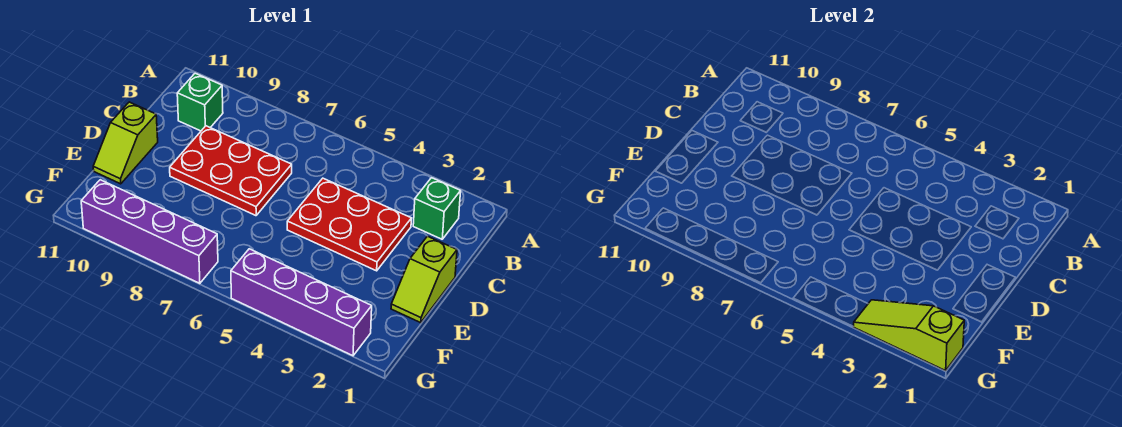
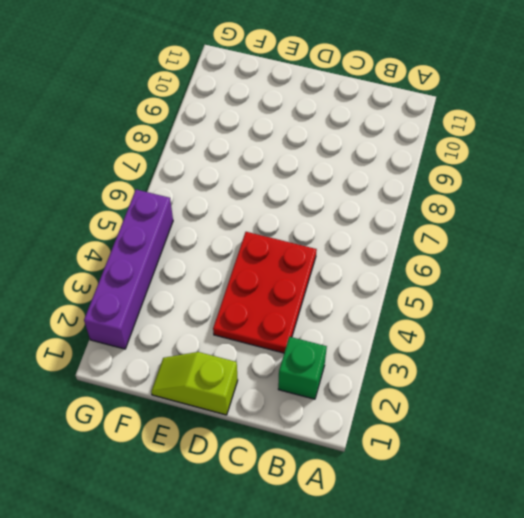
none -> green brick B10 level 1
none -> red plate C7:D9 level 1

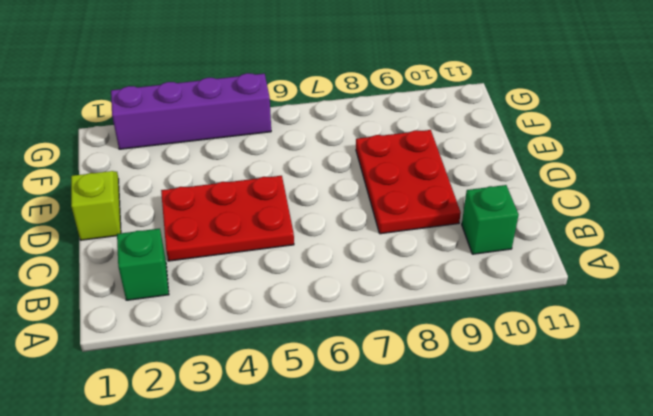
red plate C8:E9 level 1 -> red plate C7:D9 level 1
none -> lime slope D11:E11 level 1 top D
none -> purple brick G7:G10 level 1

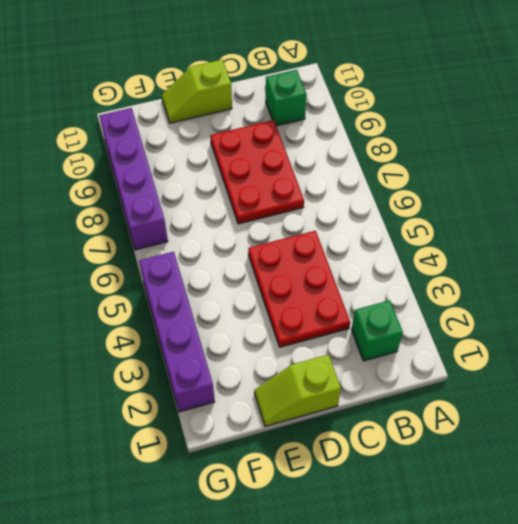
none -> lime slope G1:G3 level 2 top 1

